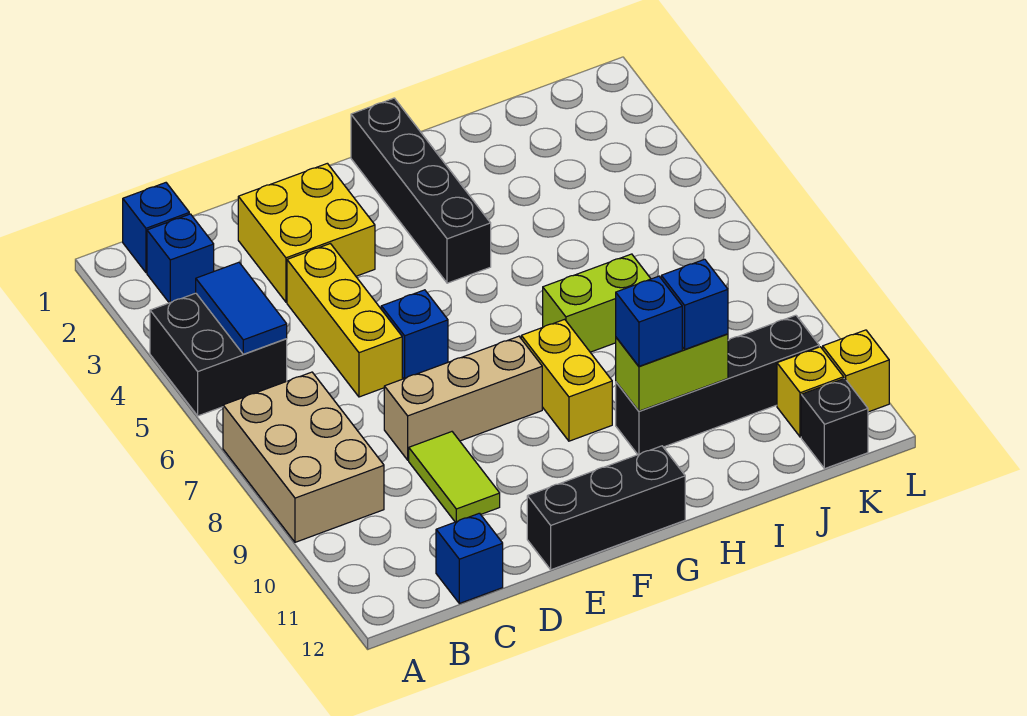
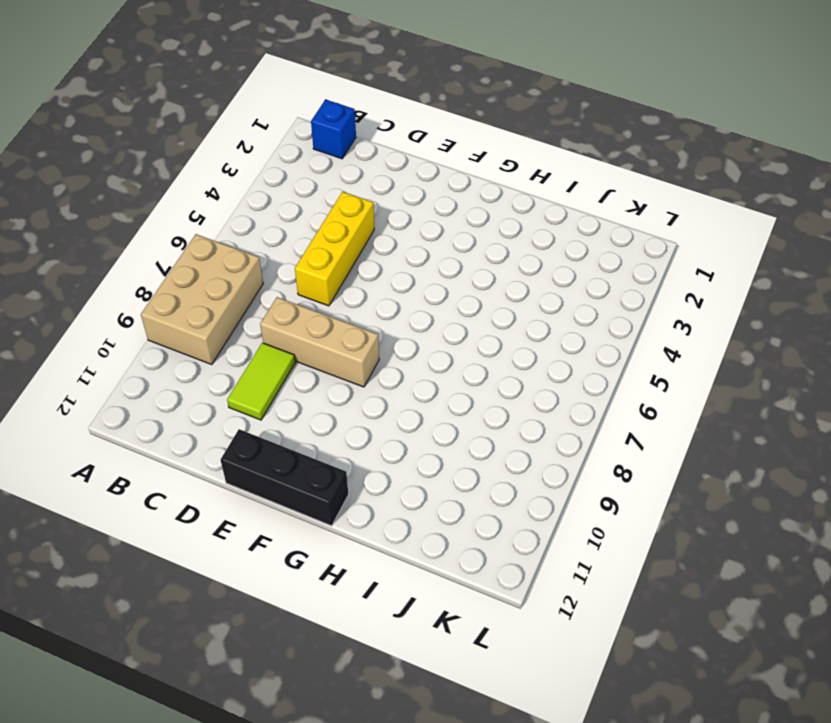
none -> black brick A4:B5 level 1
none -> blue brick B2 level 1
none -> blue brick C12 level 1

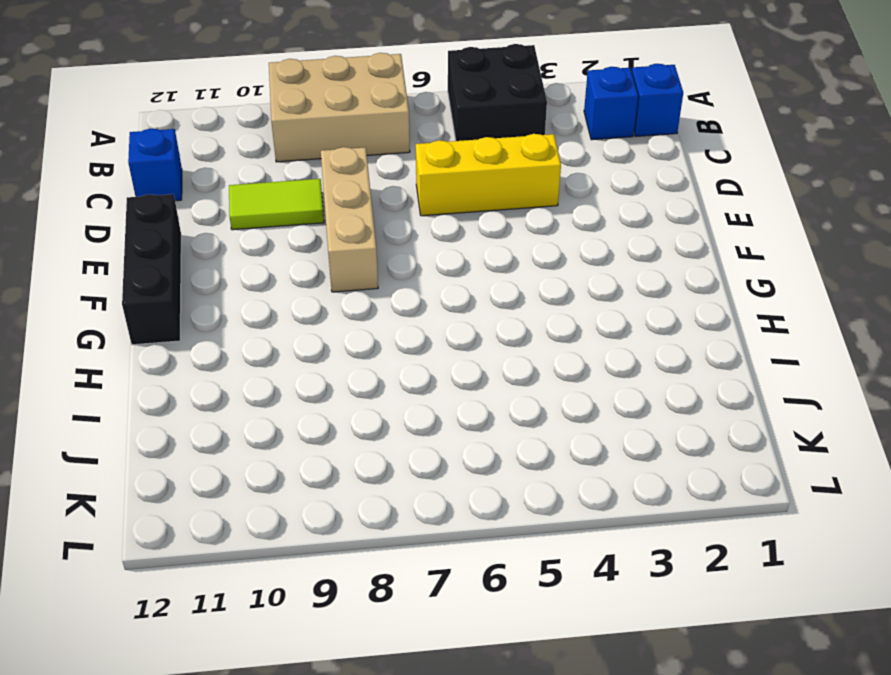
none -> yellow brick D2:E3 level 1
none -> blue brick E6 level 1
none -> black brick G1:G4 level 1

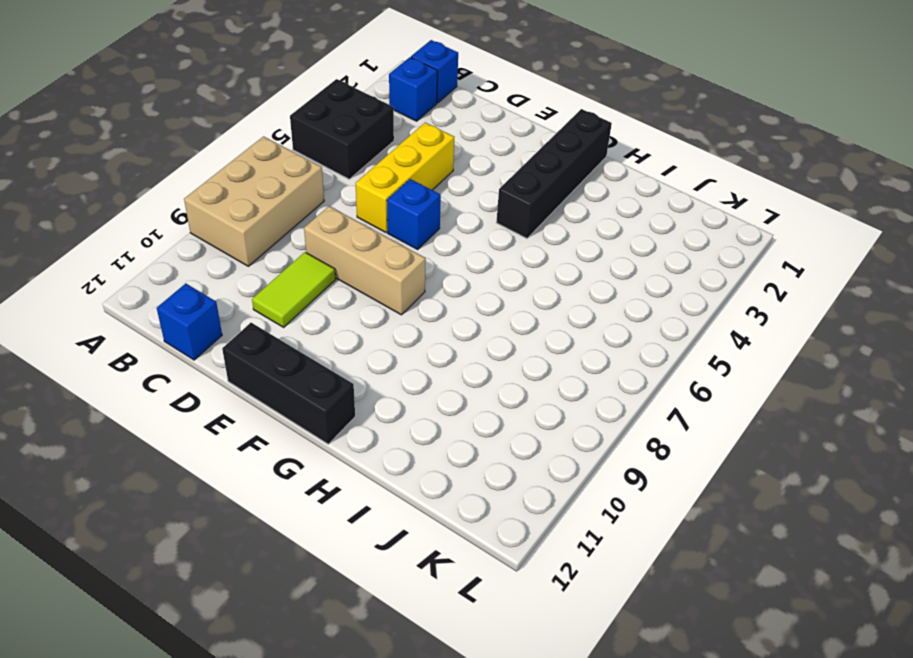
none -> yellow brick D2:E3 level 1
none -> yellow brick G8:G9 level 1
none -> lime brick H7:I7 level 1

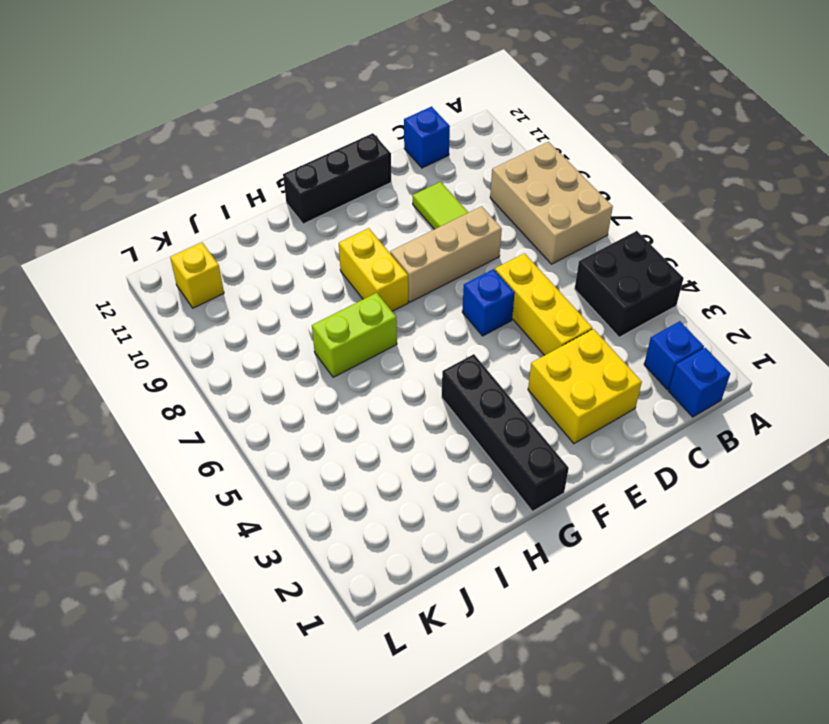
none -> black brick H10:K10 level 1
none -> black brick K12 level 1
none -> yellow brick L11 level 1

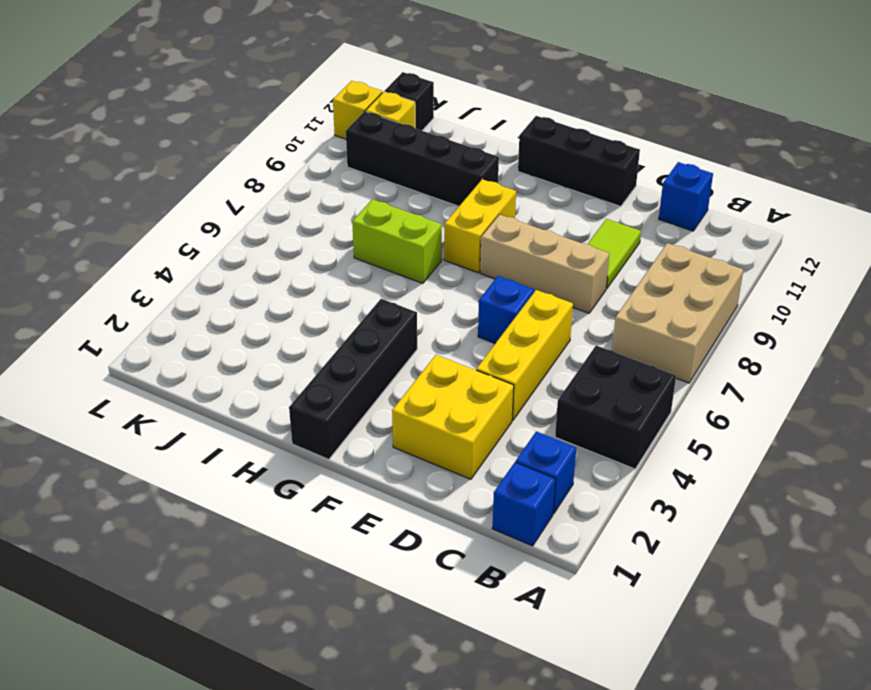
none -> blue tile B4:B5 level 2
none -> lime brick H10:I10 level 2
none -> blue brick H10 level 3

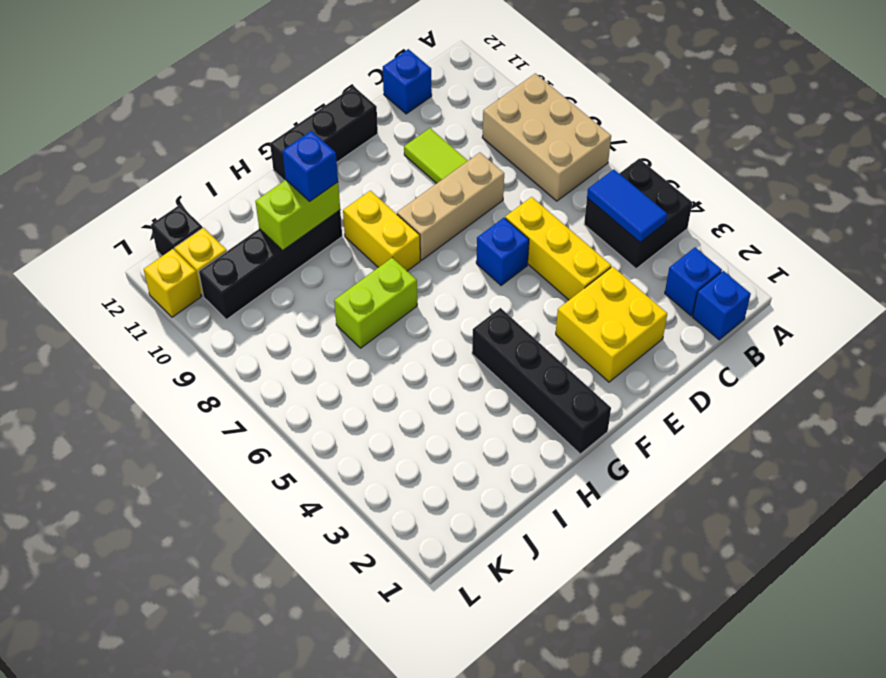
none -> blue brick I10 level 3

